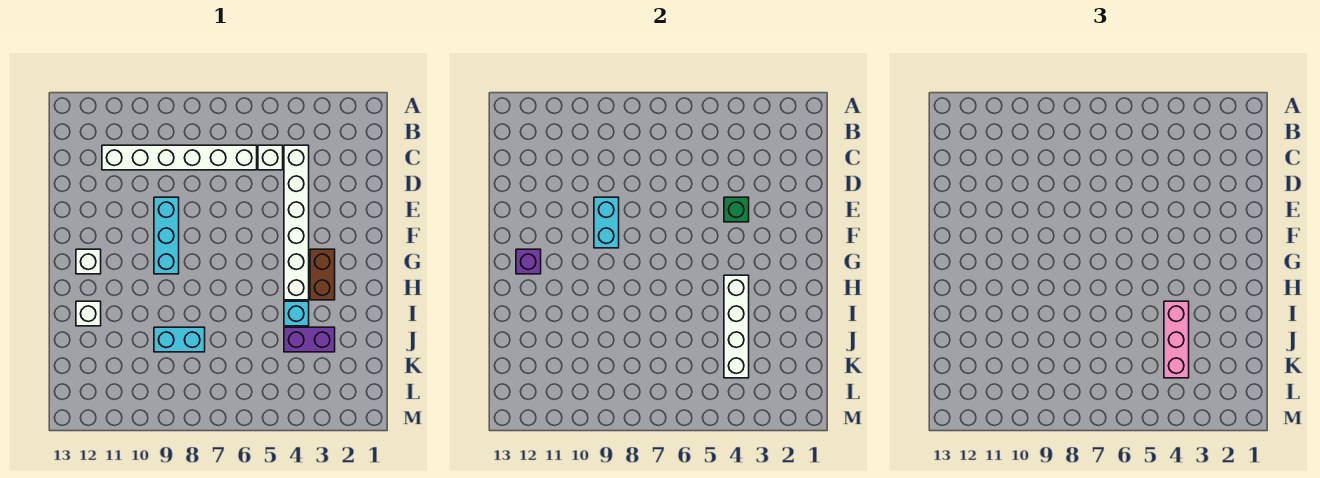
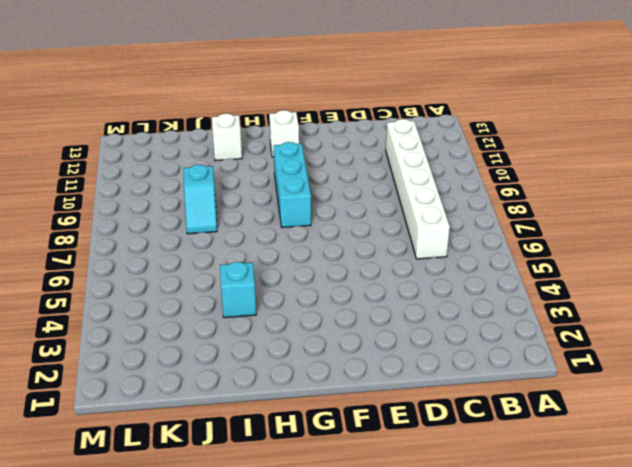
cyan brick G8:G10 level 1 -> cyan brick E9:G9 level 1
cyan slope J8:J9 level 1 top 9 -> cyan brick J8:J9 level 1
none -> white brick C4:H4 level 1
none -> white brick C5 level 1
none -> brown brick G3:H3 level 1

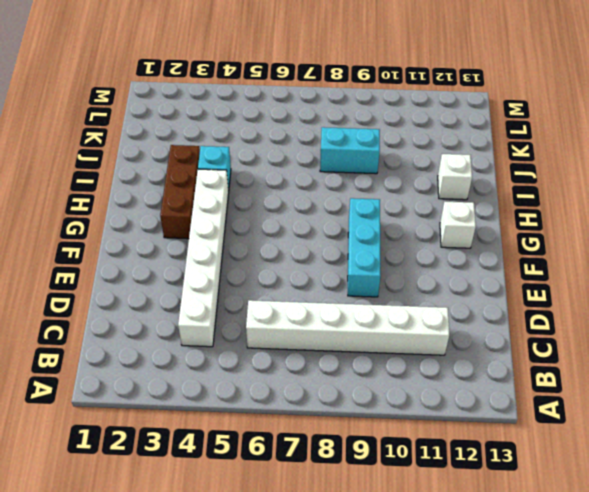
brown brick G3:I3 level 1 -> brown brick G3:H3 level 1
none -> white brick C5 level 1
none -> purple brick J3:J4 level 1
none -> green brick E4 level 2

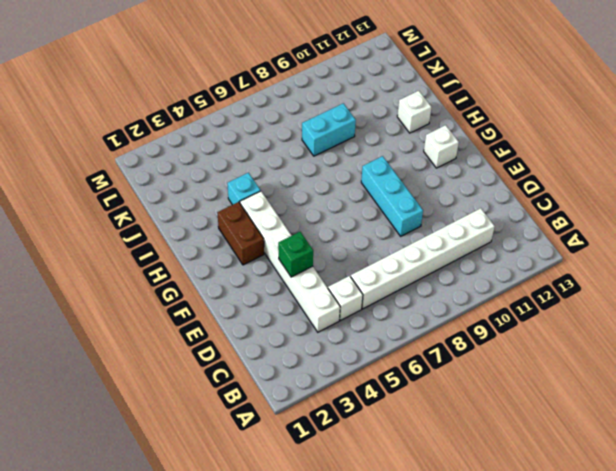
none -> purple brick J3:J4 level 1
none -> cyan brick E9:F9 level 2
none -> purple brick G12 level 2

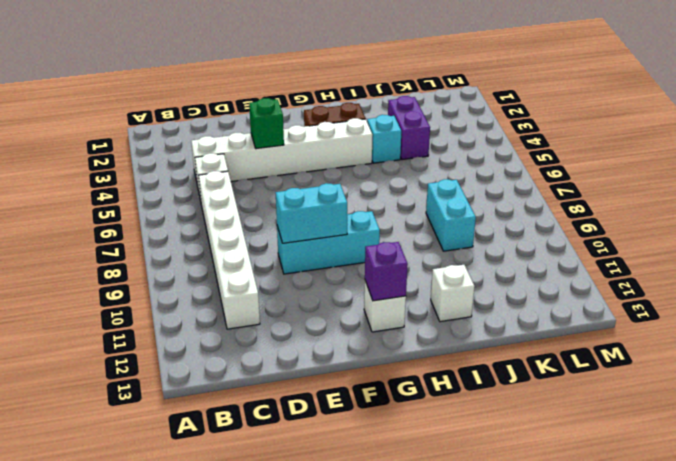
none -> white brick H4:K4 level 2
none -> pink brick I4:K4 level 3

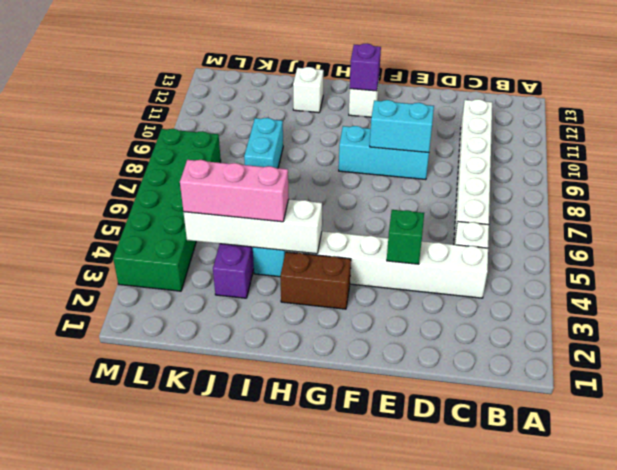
green brick L3:M8 level 1 -> none

